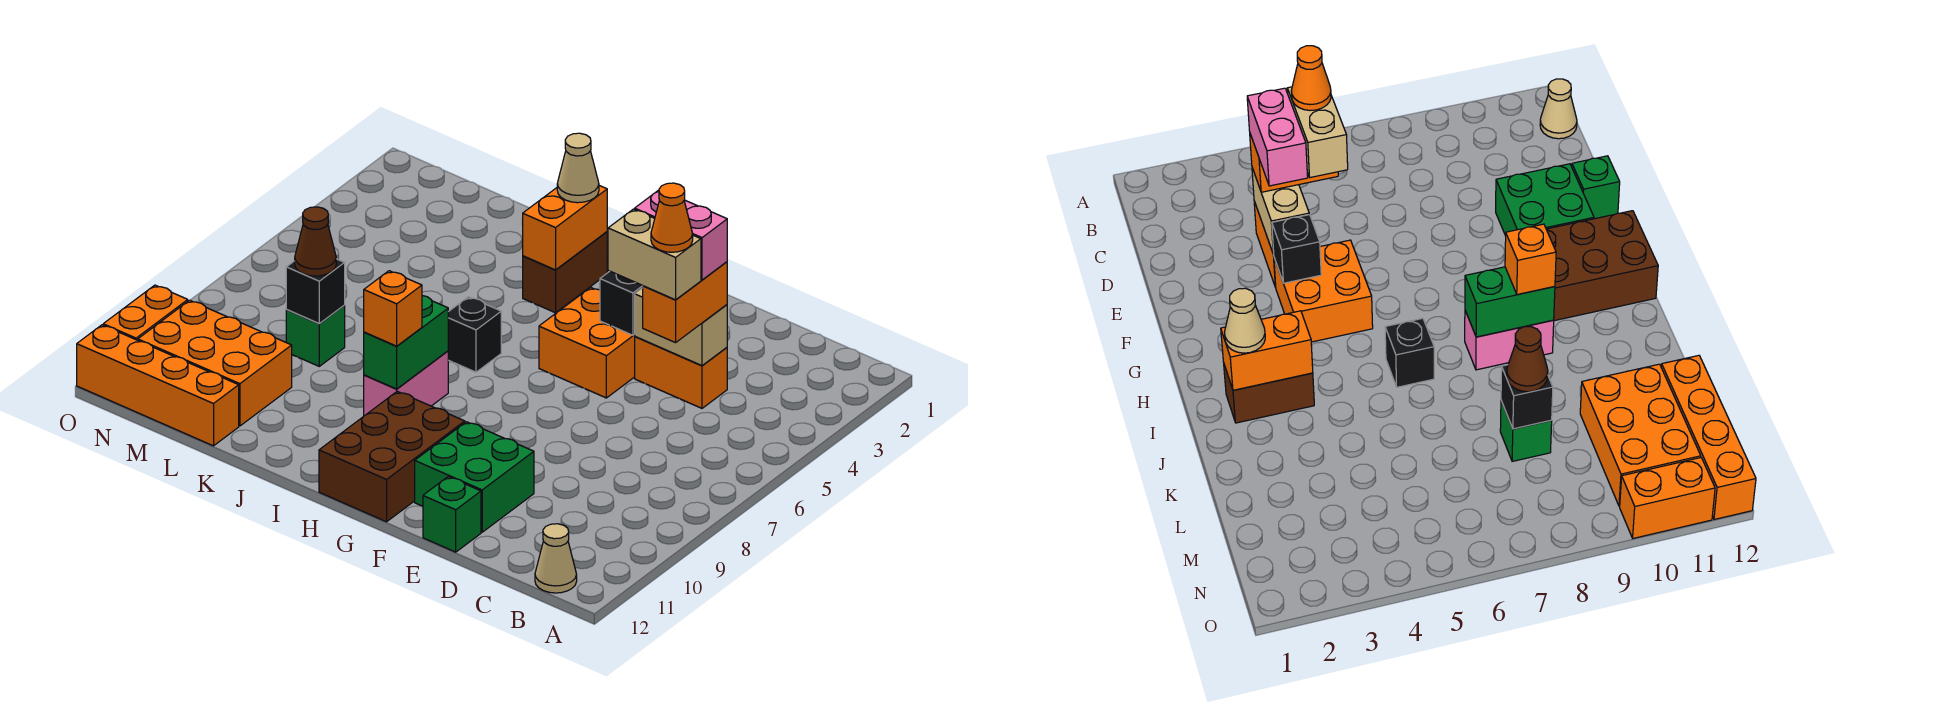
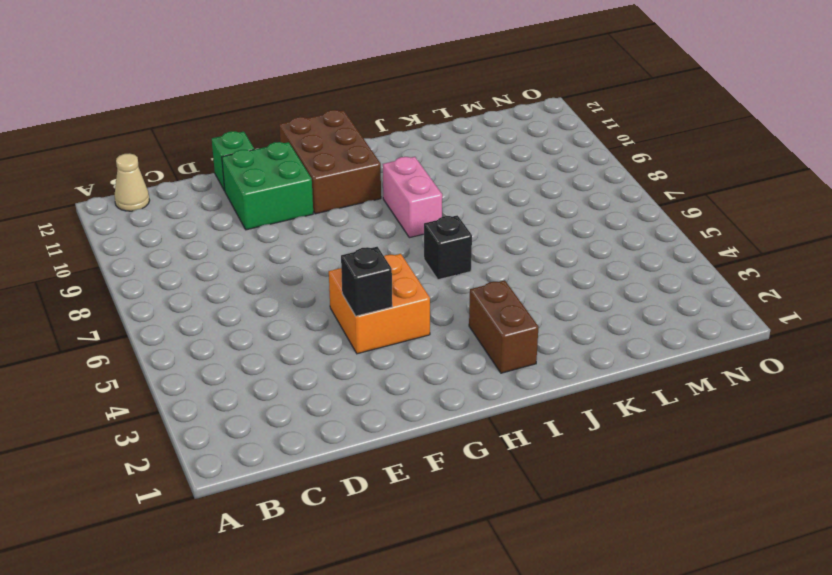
none -> orange brick D4:E4 level 1
none -> green brick L8 level 1
none -> orange brick L10:N11 level 1

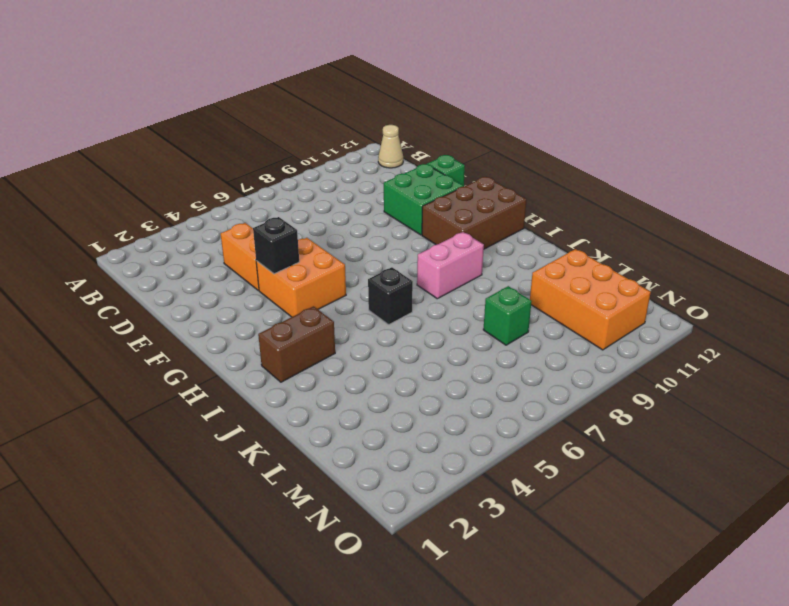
none -> orange brick L12:O12 level 1
none -> orange brick O10:O11 level 1
none -> tan brick D4:E4 level 2

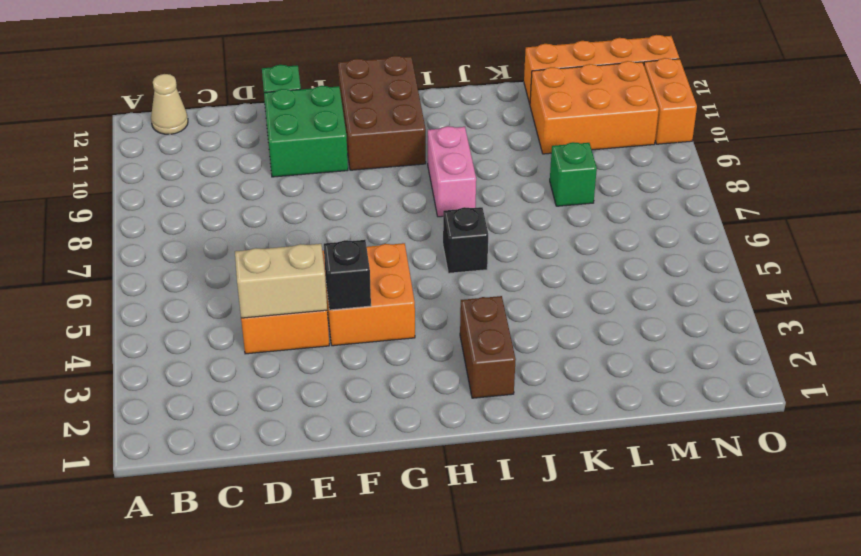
none -> orange brick I2:I3 level 2
none -> green brick I8:I9 level 2
none -> black brick L8 level 2

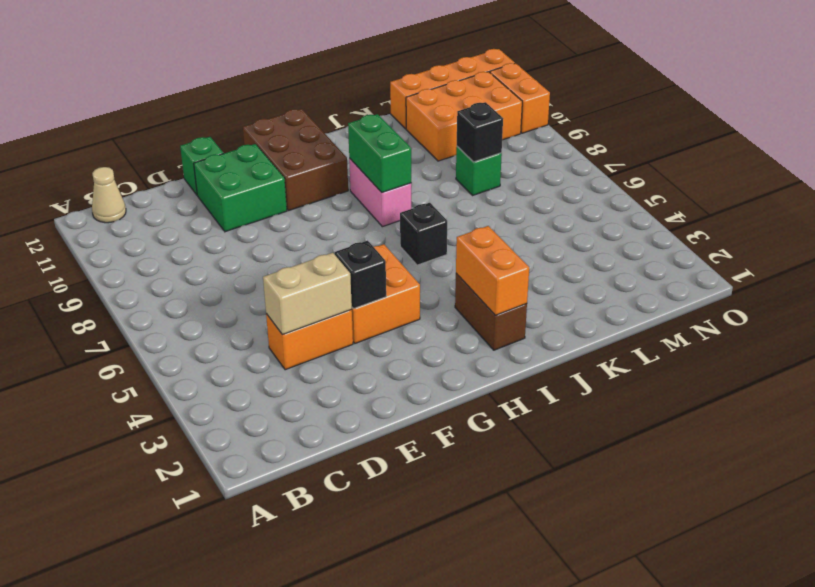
none -> orange brick D4:D5 level 3
none -> tan cone I2 level 3
none -> orange brick I9 level 3

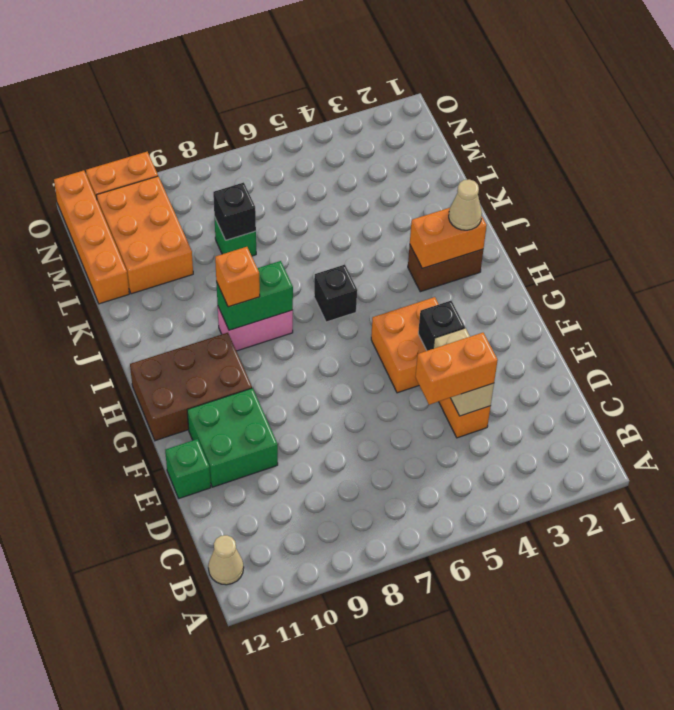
none -> brown cone L8 level 3
none -> pink brick D4:E4 level 4
none -> tan brick D5:E5 level 4

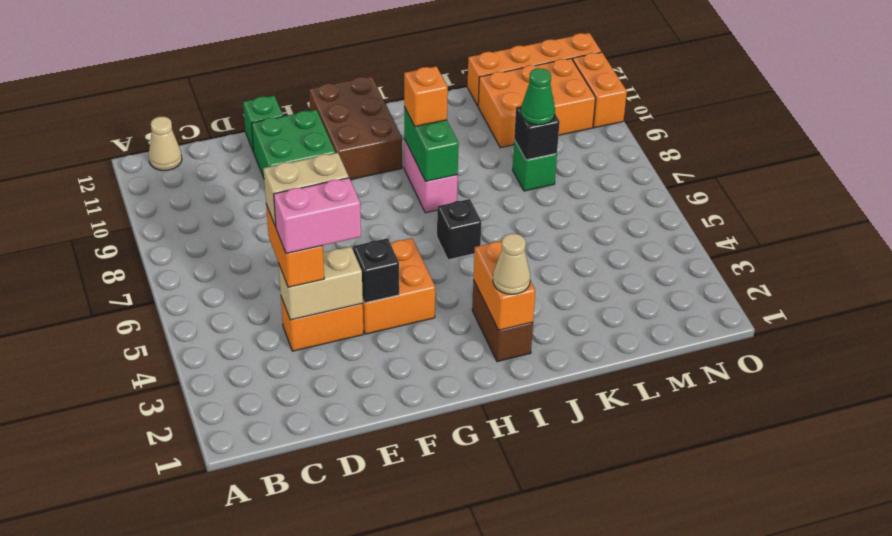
green cone L8 level 3 -> brown cone L8 level 3
none -> orange cone D5 level 5

